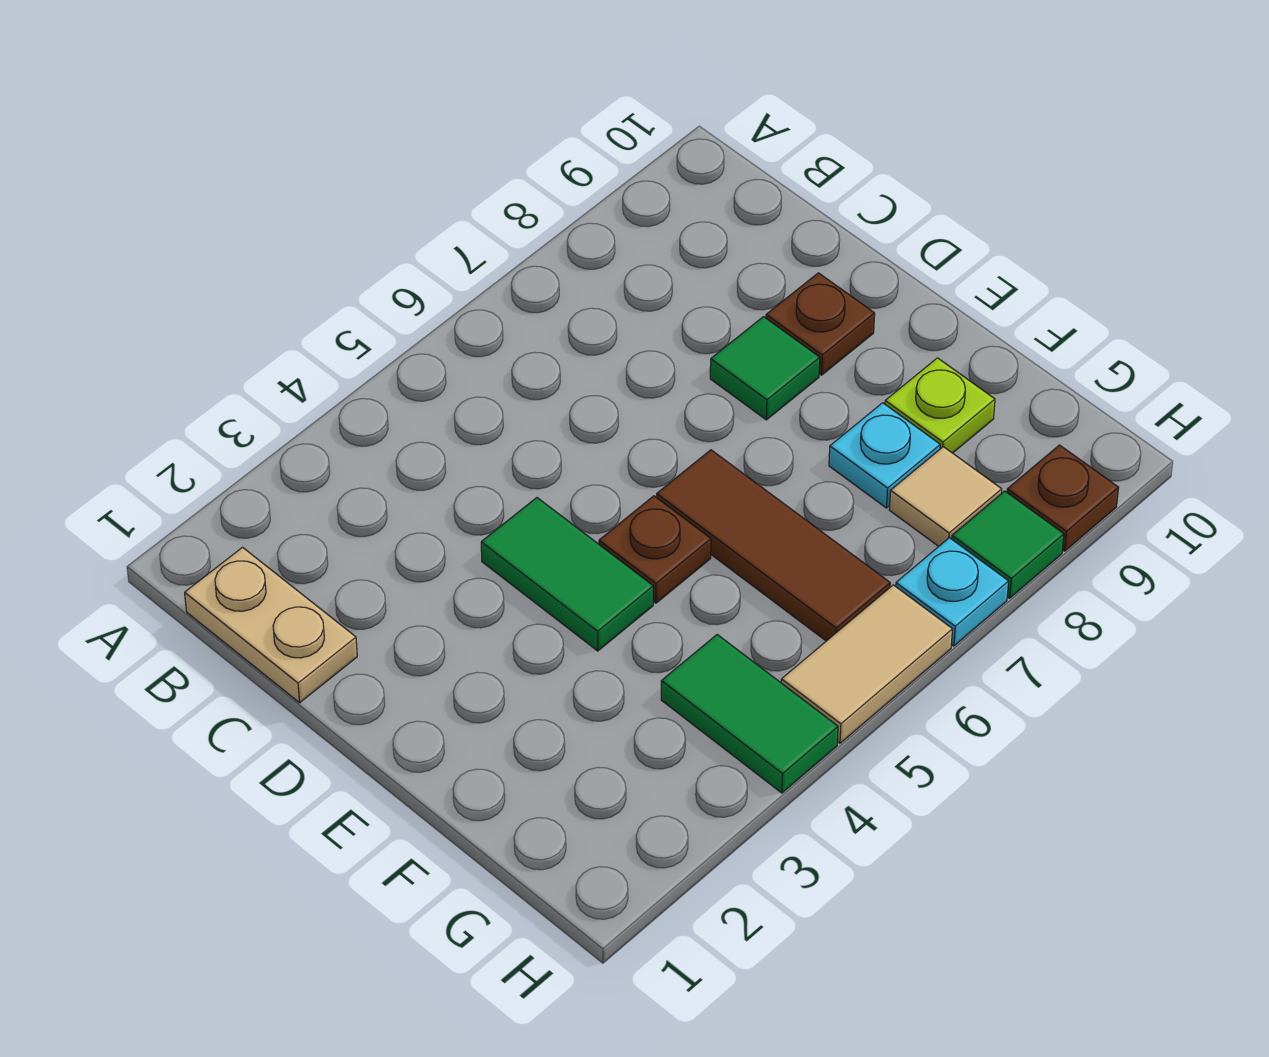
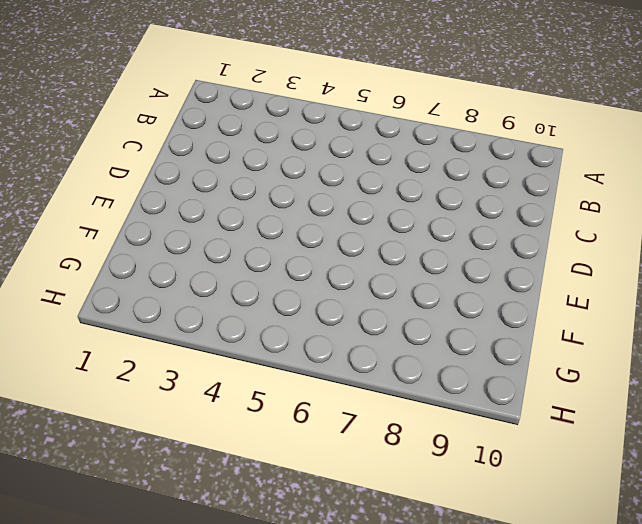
none -> tan plate B1:C1 level 1
none -> green tile D4:E4 level 1
none -> green tile D8 level 1

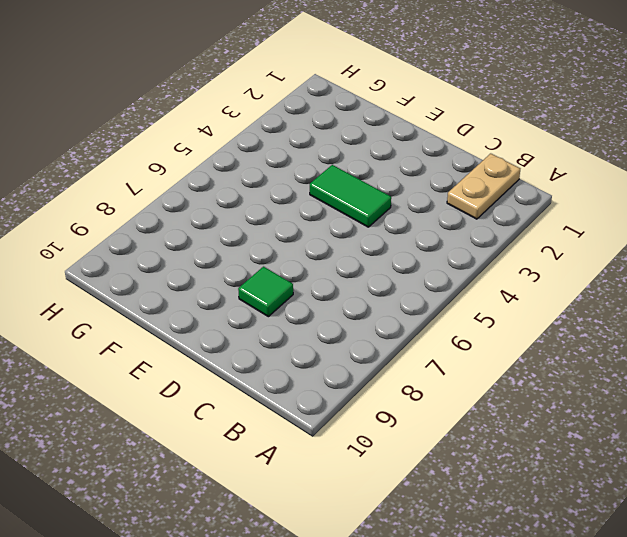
tan plate B1:B2 level 1 -> tan plate B1:C1 level 1
none -> brown plate D9 level 1
none -> brown plate E5 level 1
none -> brown tile E6:G6 level 1

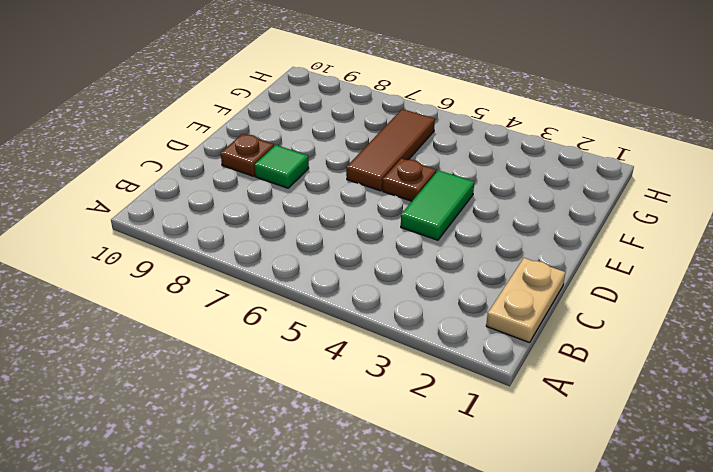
none -> cyan plate F8 level 1
none -> lime plate F9 level 1
none -> green tile G4:H4 level 1

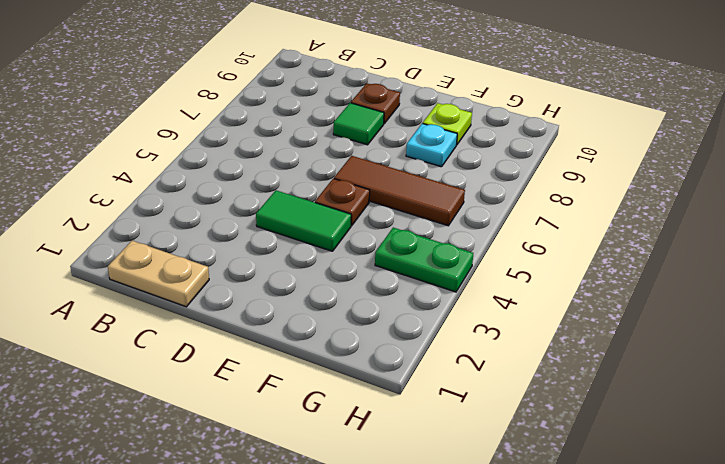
green plate G4:H4 level 1 -> green tile G4:H4 level 1
none -> tan tile G8 level 1
none -> tan tile H5:H6 level 1
none -> cyan plate H7 level 1

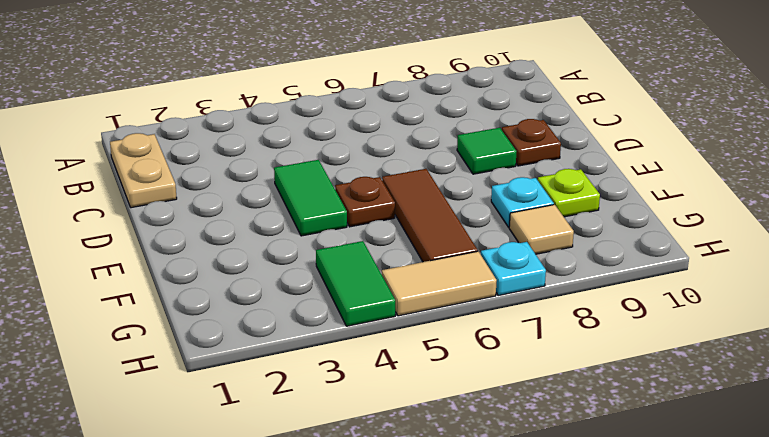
none -> green tile H8 level 1
none -> brown plate H9 level 1

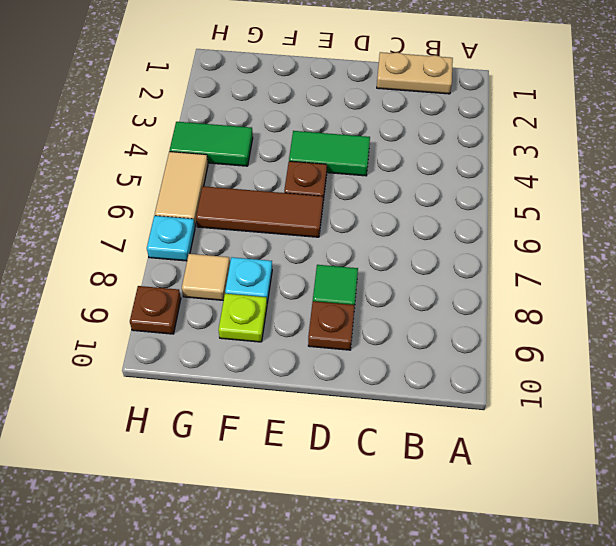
none -> green tile H8 level 1

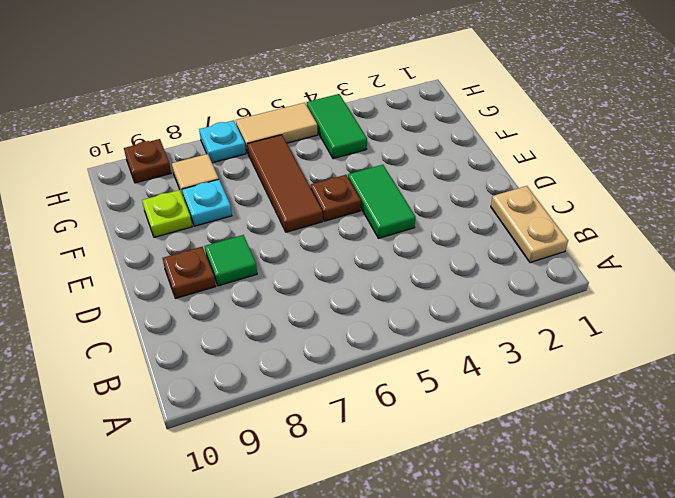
none -> green tile H8 level 1

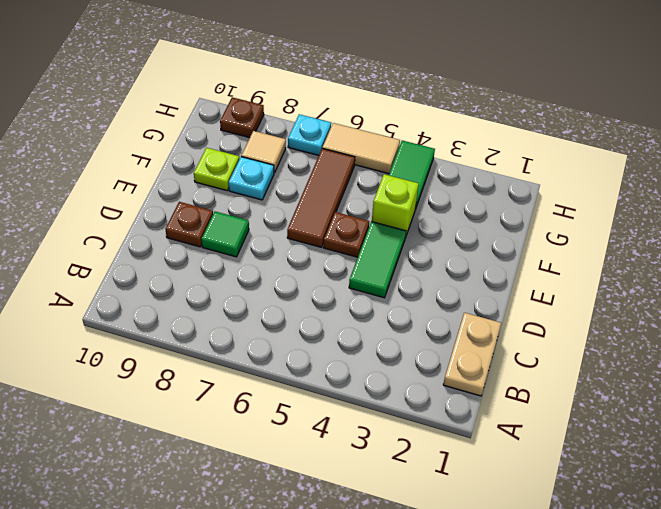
lime brick F4 level 1 -> none
none -> green tile H8 level 1

